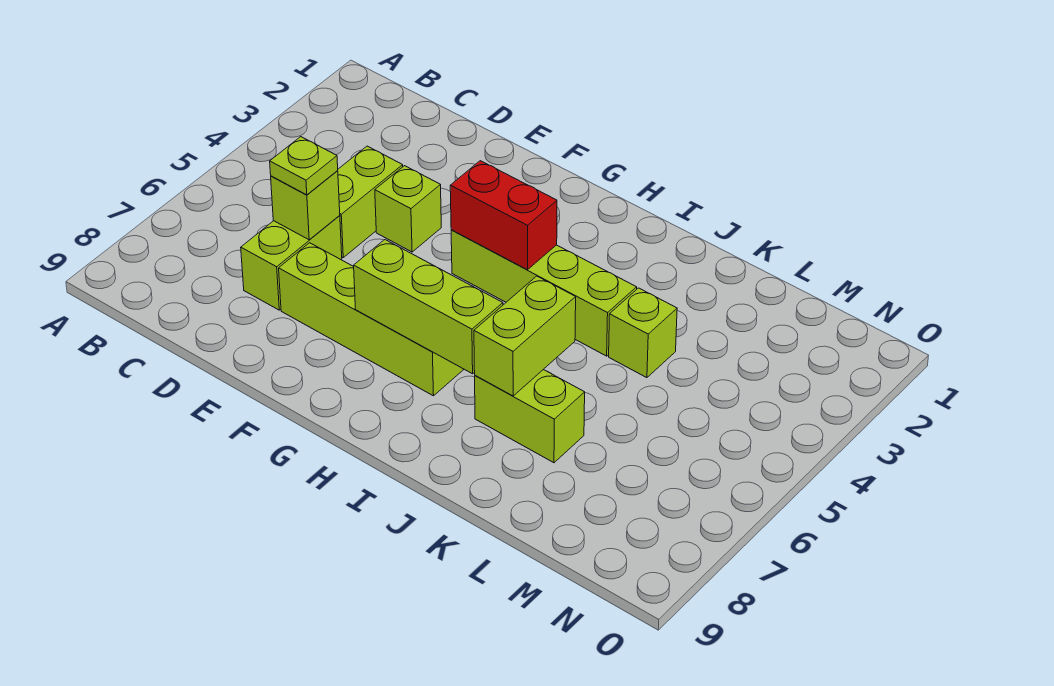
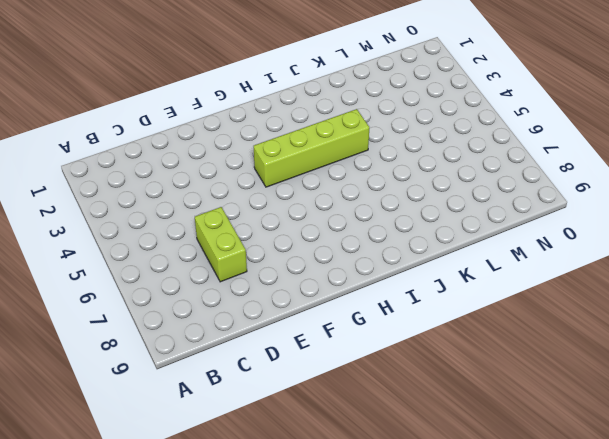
none -> lime brick D4:D5 level 1
none -> lime brick E4 level 1
none -> lime brick E7:H7 level 1

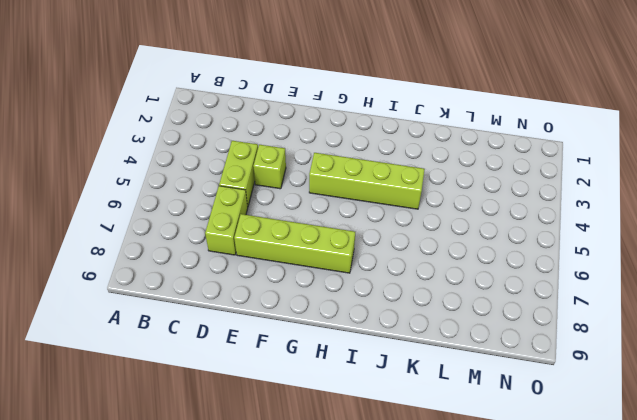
none -> lime brick J7:K7 level 1
none -> lime brick K4 level 1
none -> lime brick D6 level 2

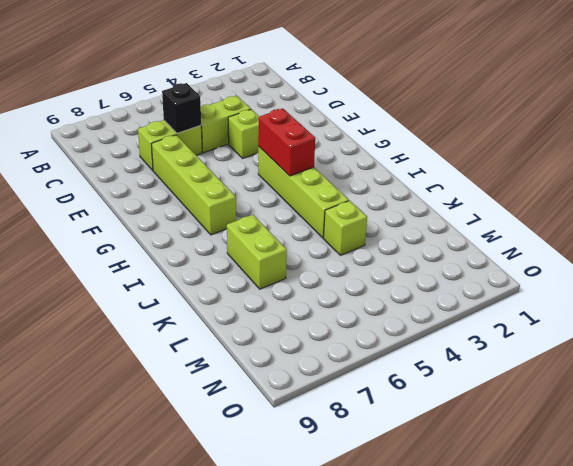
black brick D6 level 2 -> lime brick D6 level 2
none -> lime brick G7:I7 level 2
none -> lime brick J6:J7 level 2
none -> lime plate D6 level 3

